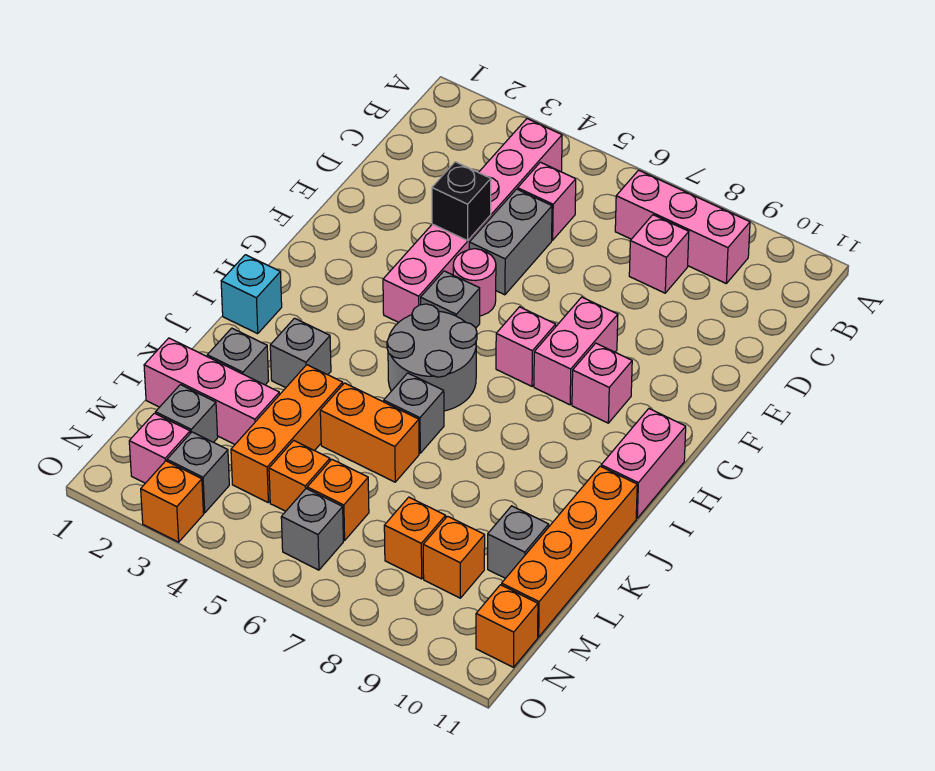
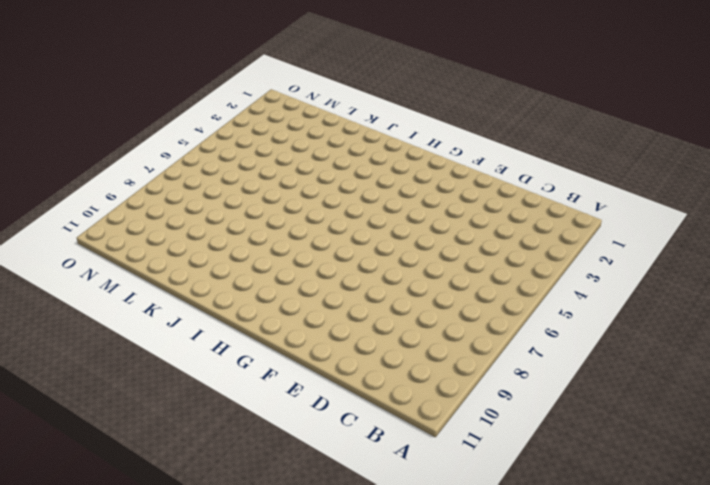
none -> pink brick B4:G4 level 1
none -> pink brick B7:B9 level 1
none -> pink brick C5 level 1
none -> pink brick C8 level 1

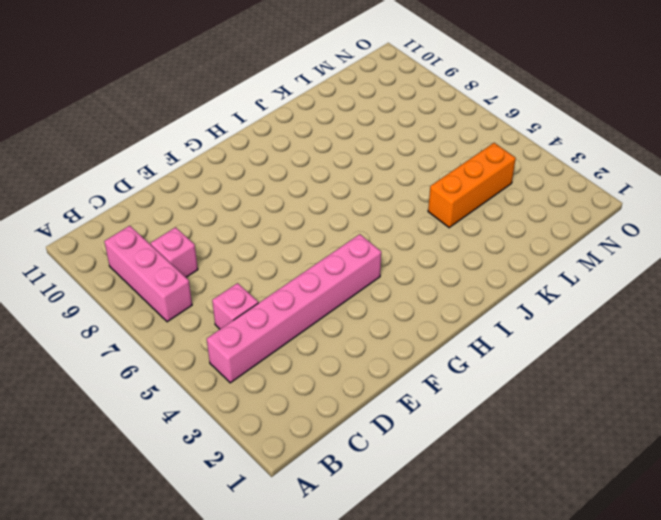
none -> grey brick D5:E5 level 1
none -> pink round brick F5 level 1
none -> pink brick F8:G8 level 1
none -> grey brick G5 level 1

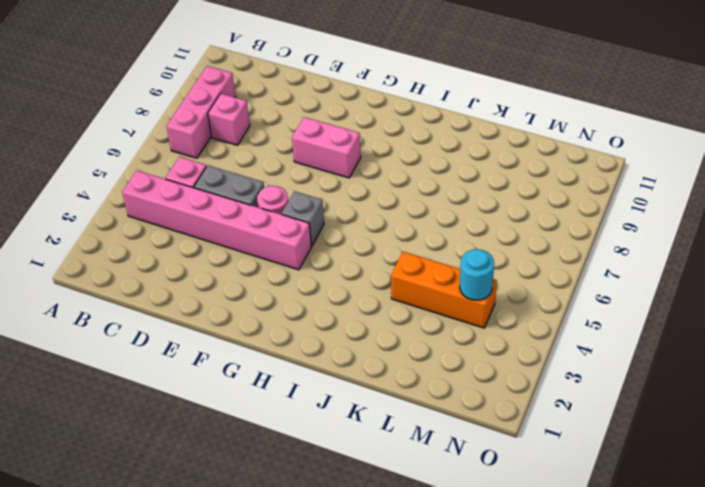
cyan round brick M4 level 2 -> none
none -> pink brick G7 level 1
none -> pink brick G9 level 1
none -> grey round brick H5:I6 level 1
none -> pink brick H11:I11 level 1

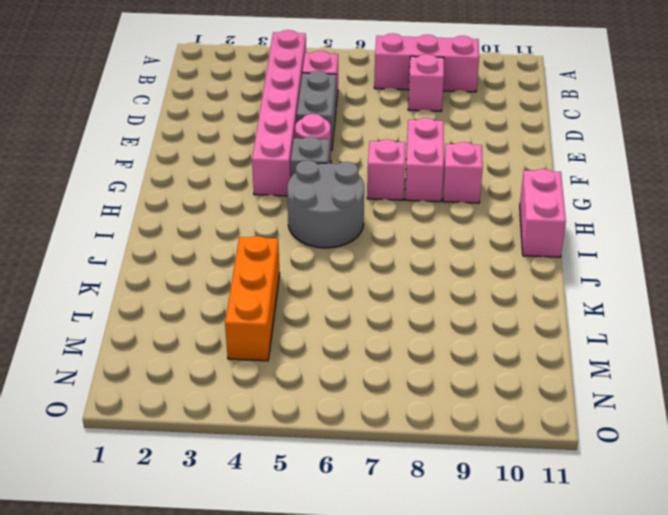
none -> cyan brick I1 level 1
none -> grey brick J3 level 1
none -> grey brick J6 level 1
none -> orange brick J11:M11 level 1

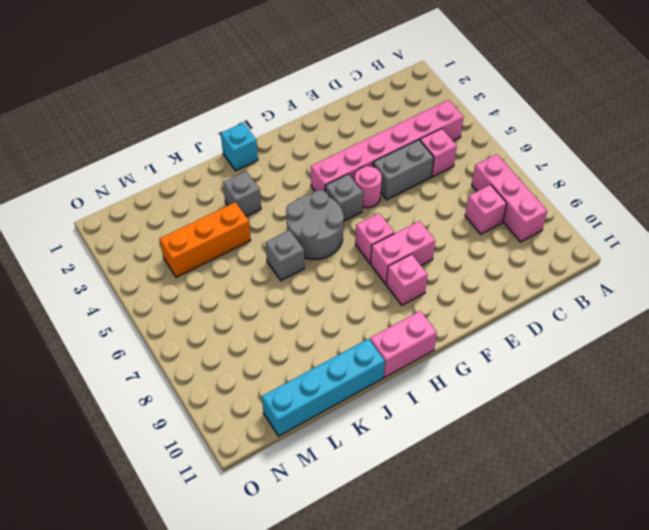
cyan brick J11:M11 level 1 -> orange brick J11:M11 level 1
none -> grey brick K2 level 1
none -> orange brick K5:K6 level 1
none -> pink brick L1:L3 level 1
none -> grey brick L10 level 1

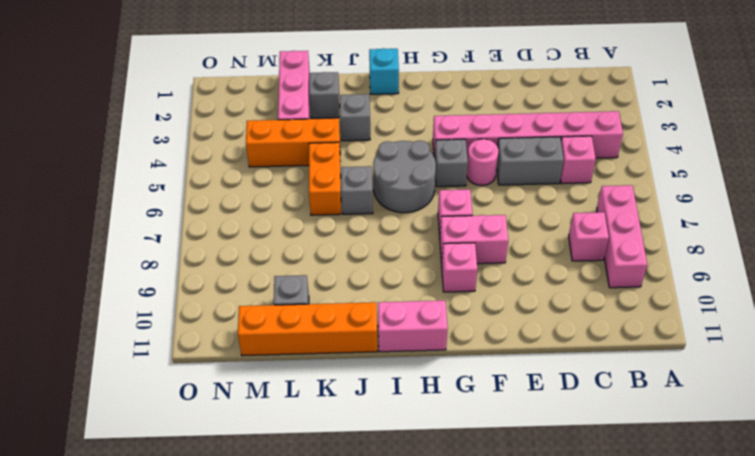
none -> grey brick M2 level 1
none -> orange brick M5 level 1
none -> orange brick M6 level 1
none -> orange brick M8 level 1

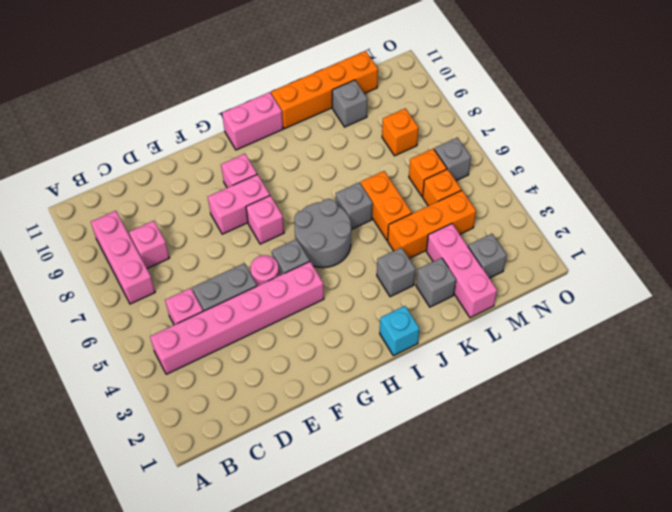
none -> orange brick M9 level 1
none -> pink brick N2 level 1
none -> grey brick N3 level 1
none -> orange brick N11 level 1

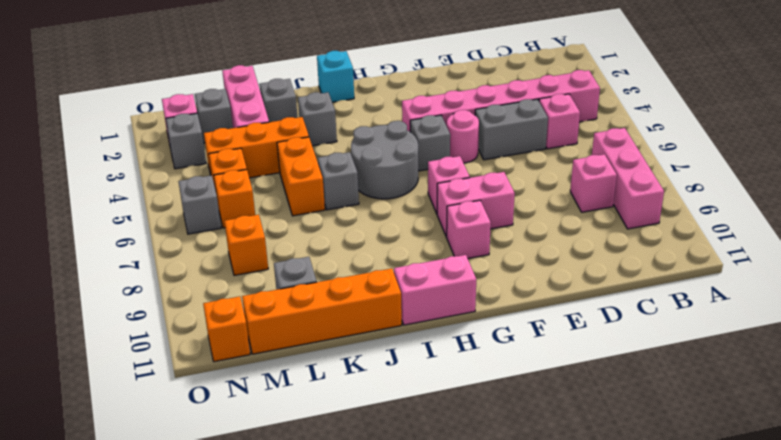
none -> orange brick M9 level 1
none -> orange brick O3 level 1
none -> black brick E4 level 2

